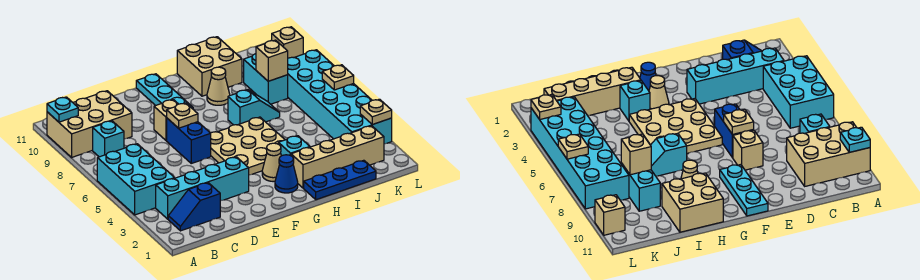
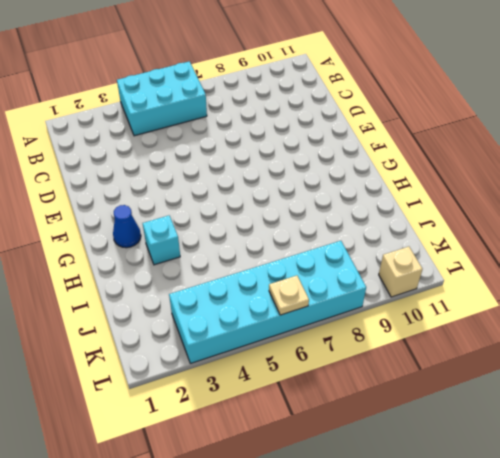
none -> tan brick A9:C10 level 1
none -> blue slope B2:C2 level 1 top C
none -> cyan brick B3:E3 level 1

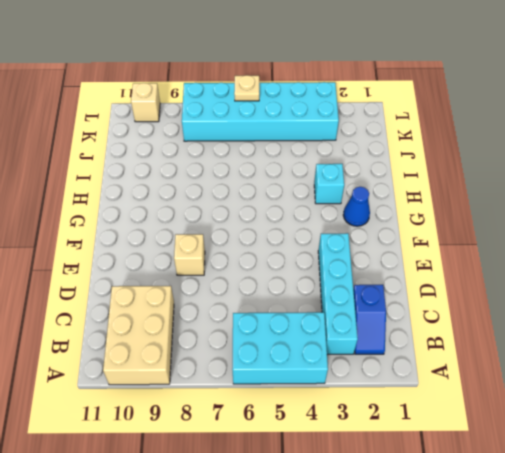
none -> cyan brick B8 level 1
none -> blue brick E6:E7 level 1
none -> tan plate F4:H6 level 1

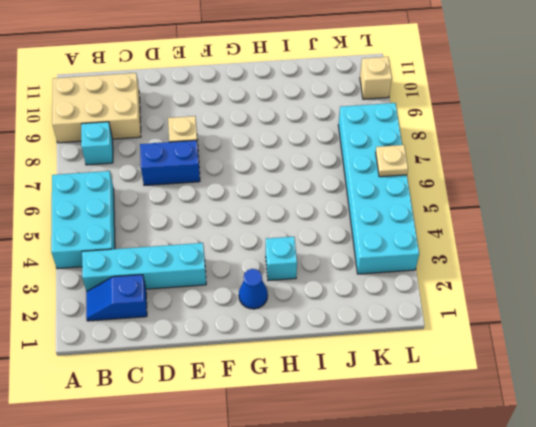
blue brick D7:E7 level 1 -> blue brick E6:E7 level 1
none -> tan plate F4:H6 level 1
none -> cyan plate F9:F11 level 1
none -> tan cone G3 level 1

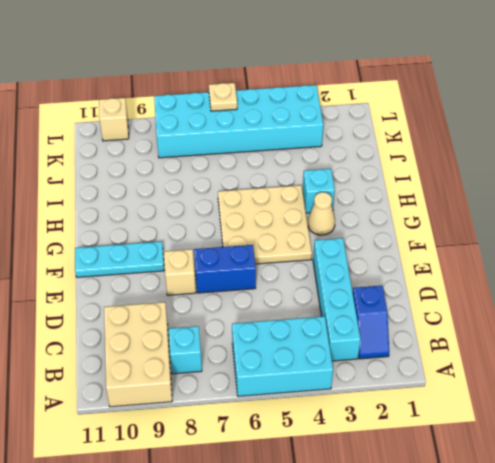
none -> blue cone G2 level 1
none -> blue plate H1:J1 level 1
none -> tan brick H2:K2 level 1

